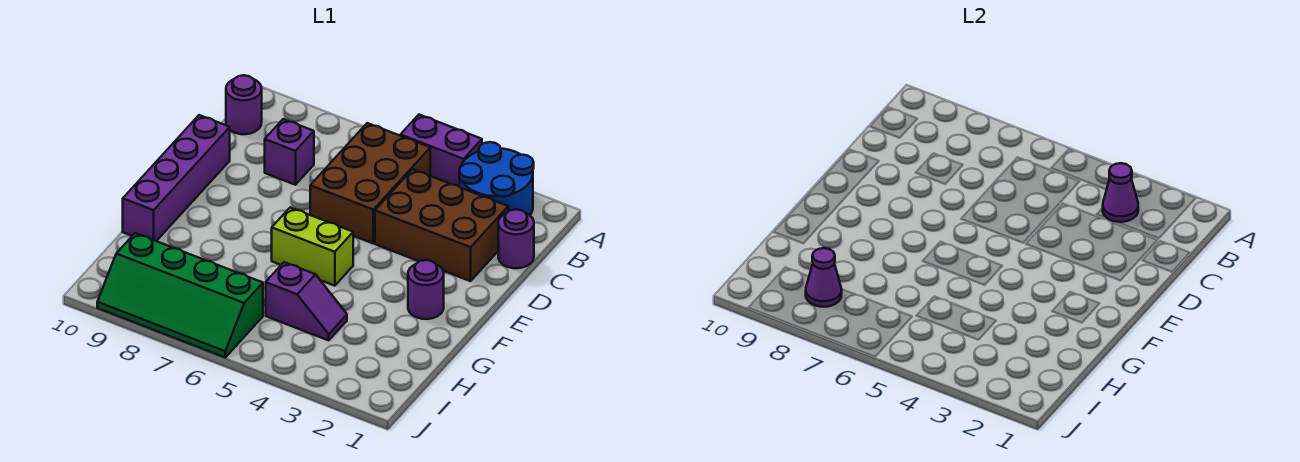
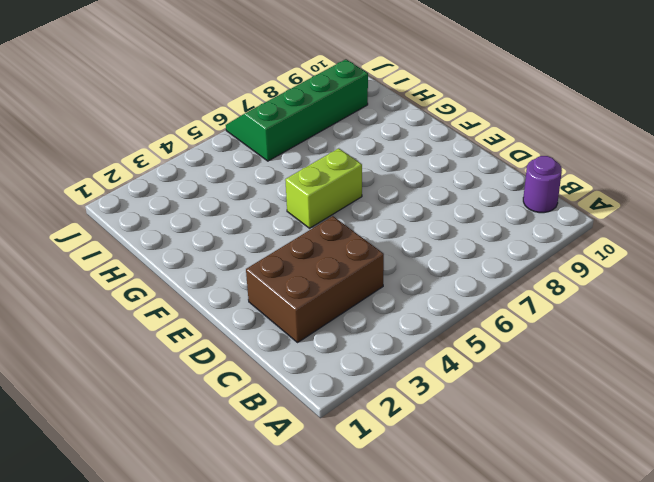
none -> blue round brick A2:B3 level 1
none -> purple brick A4:A5 level 1
none -> brown brick B5:D6 level 1

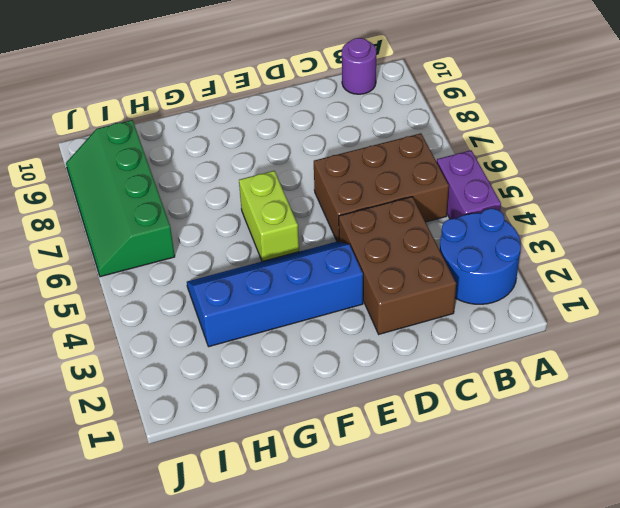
blue slope E3:H4 level 1 top 3 -> purple slope H4:H5 level 1 top 5
none -> purple round brick C1 level 1
none -> purple brick C8 level 1
none -> purple brick D10:G10 level 1

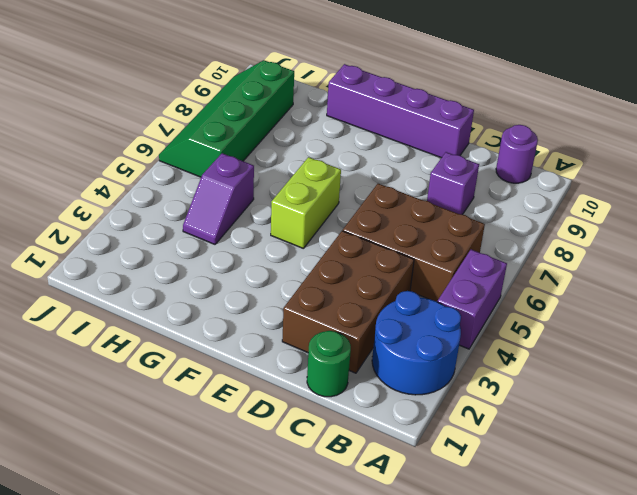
green round brick C1 level 1 -> purple round brick C1 level 1
none -> purple round brick F2 level 1
none -> purple cone B3 level 2
none -> purple cone I8 level 2

